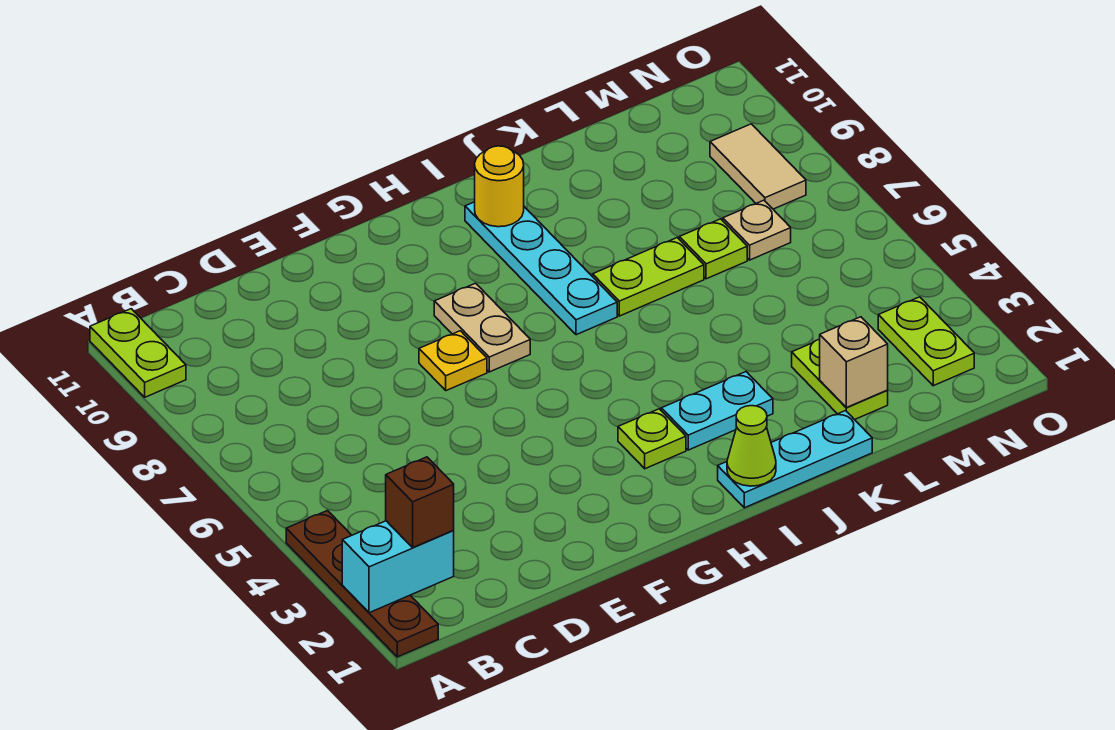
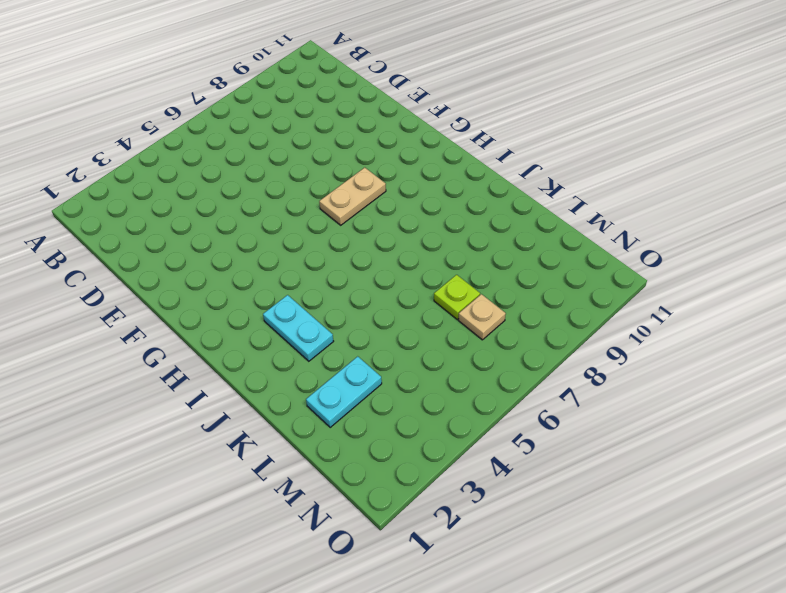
cyan plate L2:L3 level 1 -> lime plate L2:L3 level 1
none -> brown plate A1:A4 level 1
none -> lime plate A10:A11 level 1
none -> yellow plate F7 level 1

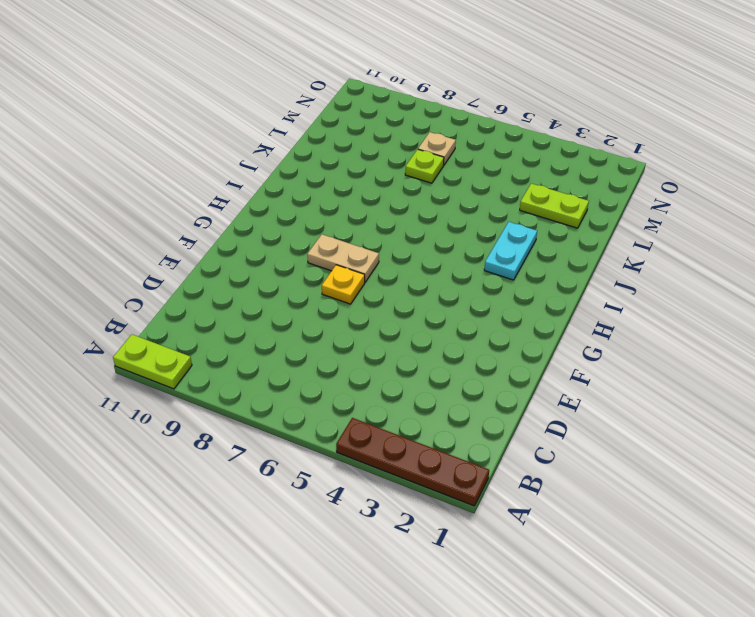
none -> lime plate H3 level 1
none -> cyan plate I1:K1 level 1
none -> cyan plate I7:I10 level 1

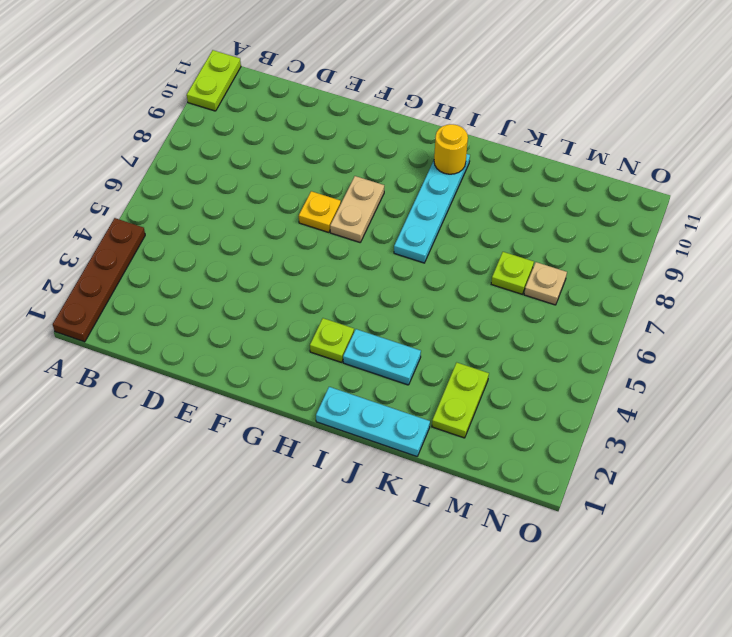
none -> lime plate J7:K7 level 1
none -> lime plate N2:N3 level 1
none -> tan tile N8:N9 level 1

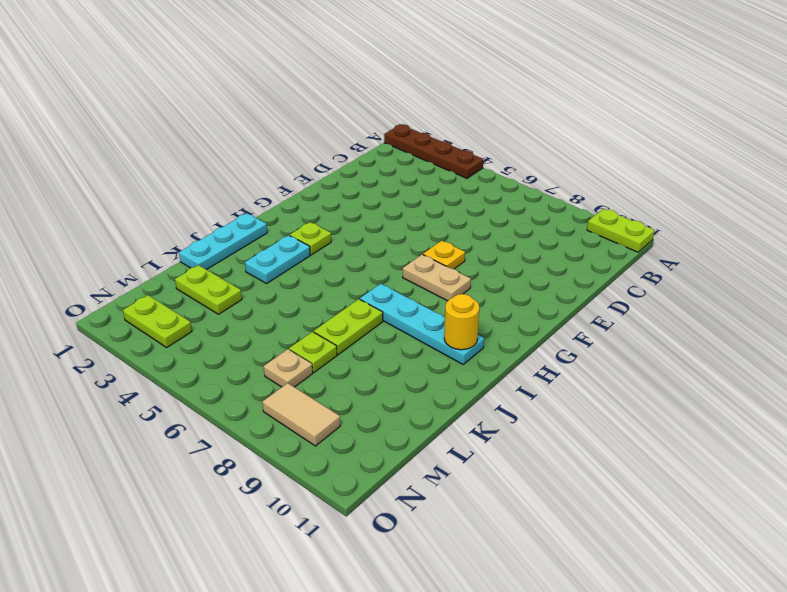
none -> cyan brick A2:B2 level 2
none -> lime cone I1 level 2
none -> tan brick L2 level 2

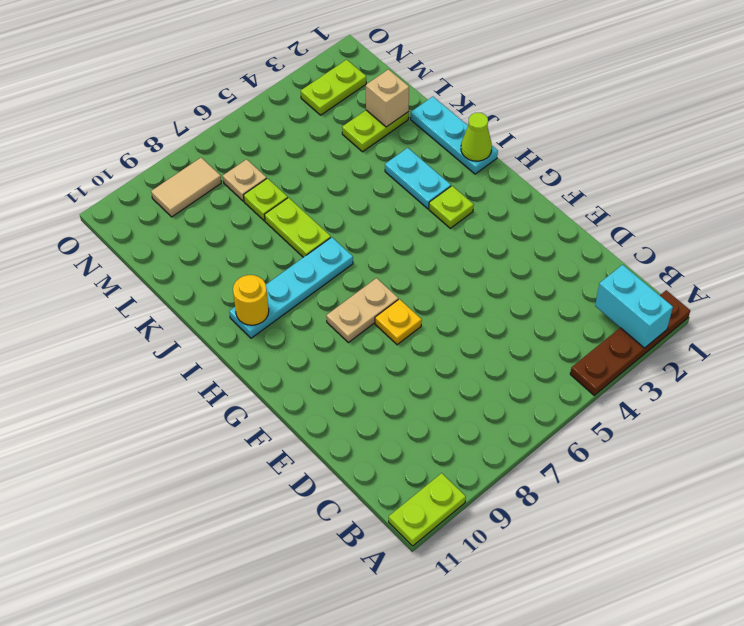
none -> brown brick B2 level 3

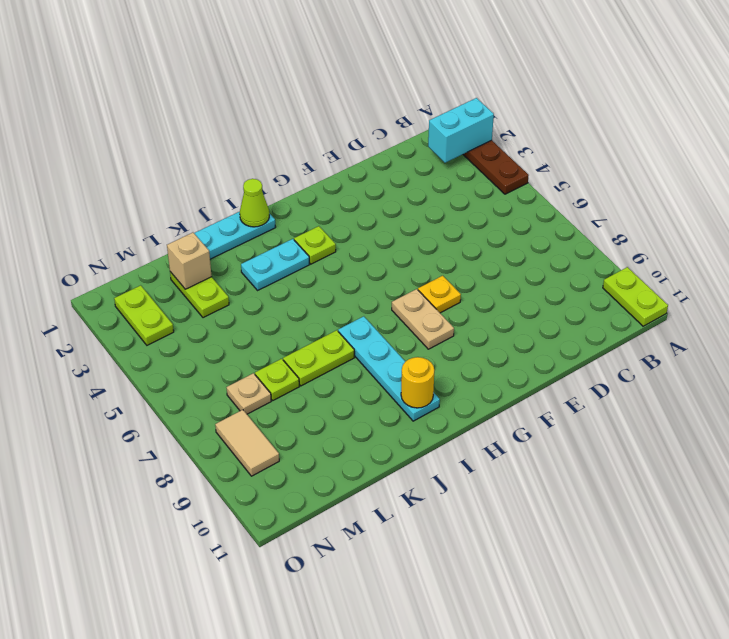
none -> brown brick B2 level 3

